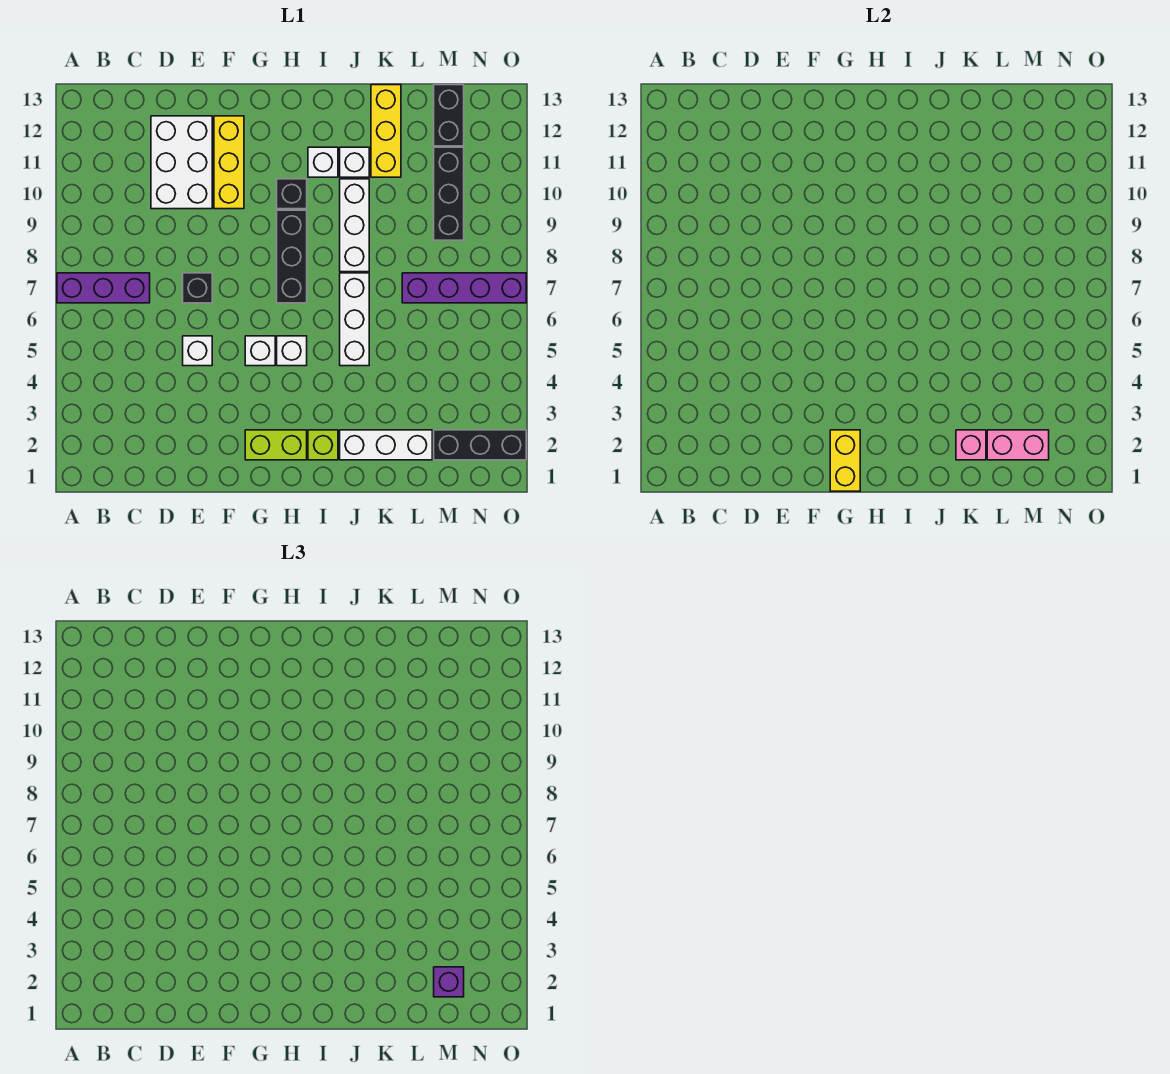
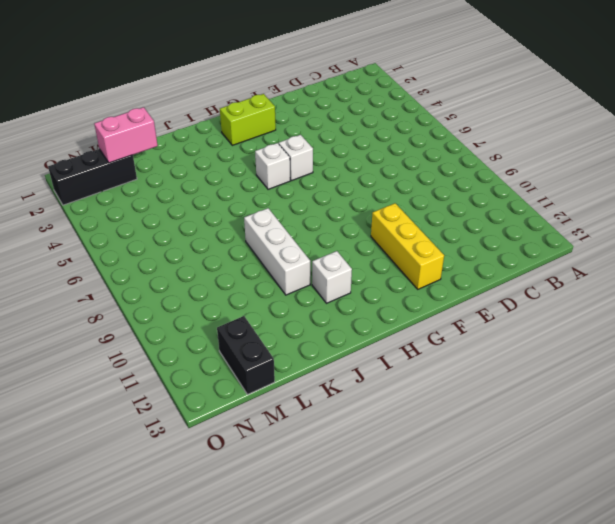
none -> purple brick A7:C7 level 1
none -> white brick D10:E12 level 1
none -> white brick E5 level 1

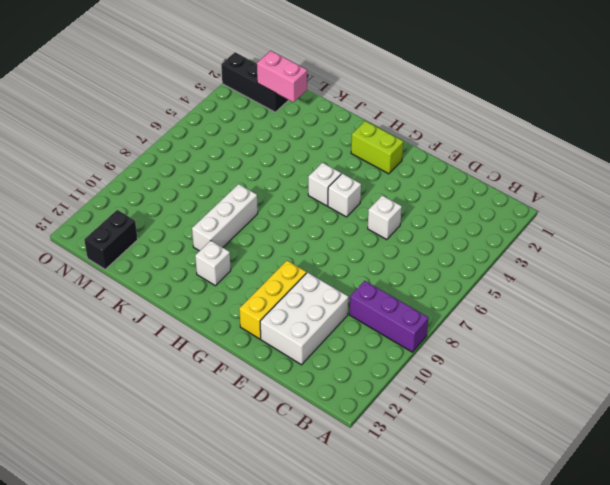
purple brick A9:C9 level 1 -> purple brick A7:C7 level 1
none -> black brick E7 level 1
none -> black brick H7:H9 level 1
none -> black brick H10 level 1

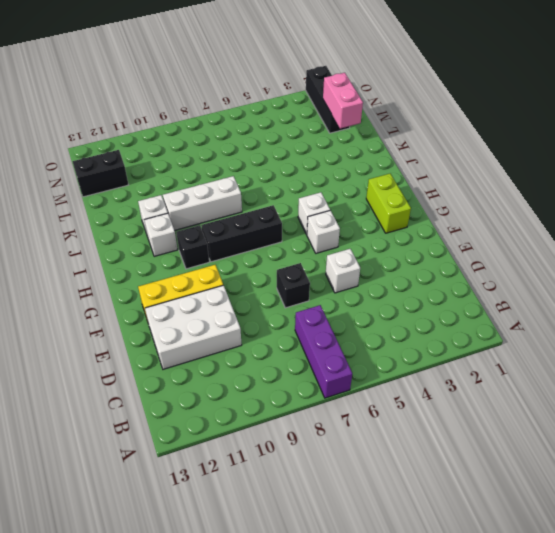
none -> lime brick I2 level 1
none -> white brick J2:L2 level 1
none -> white brick J5:J7 level 1

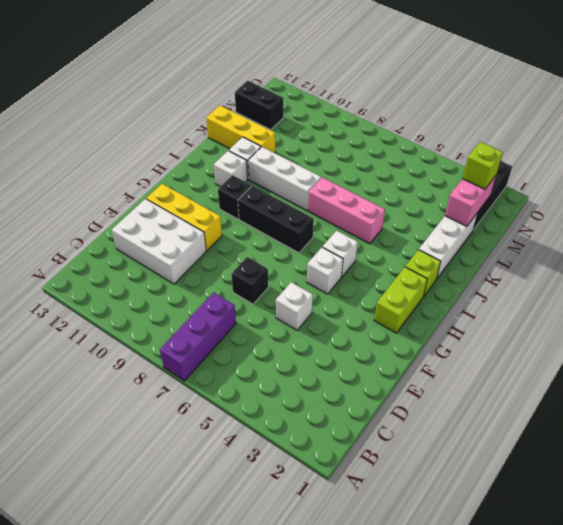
pink brick J5:J7 level 1 -> white brick J5:J7 level 1
lime brick M2 level 3 -> purple brick M2 level 3
none -> purple brick L7:O7 level 1
none -> black brick M9:M11 level 1
none -> yellow brick G1:G2 level 2

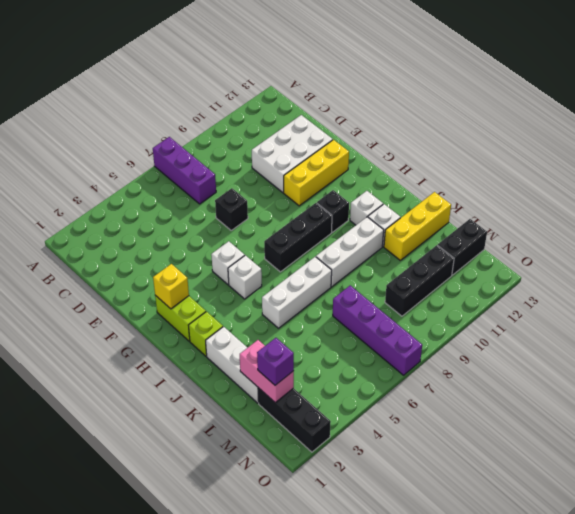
yellow brick G2 level 2 -> yellow brick G1:G2 level 2
none -> white brick E5 level 1
none -> pink brick K2 level 2

